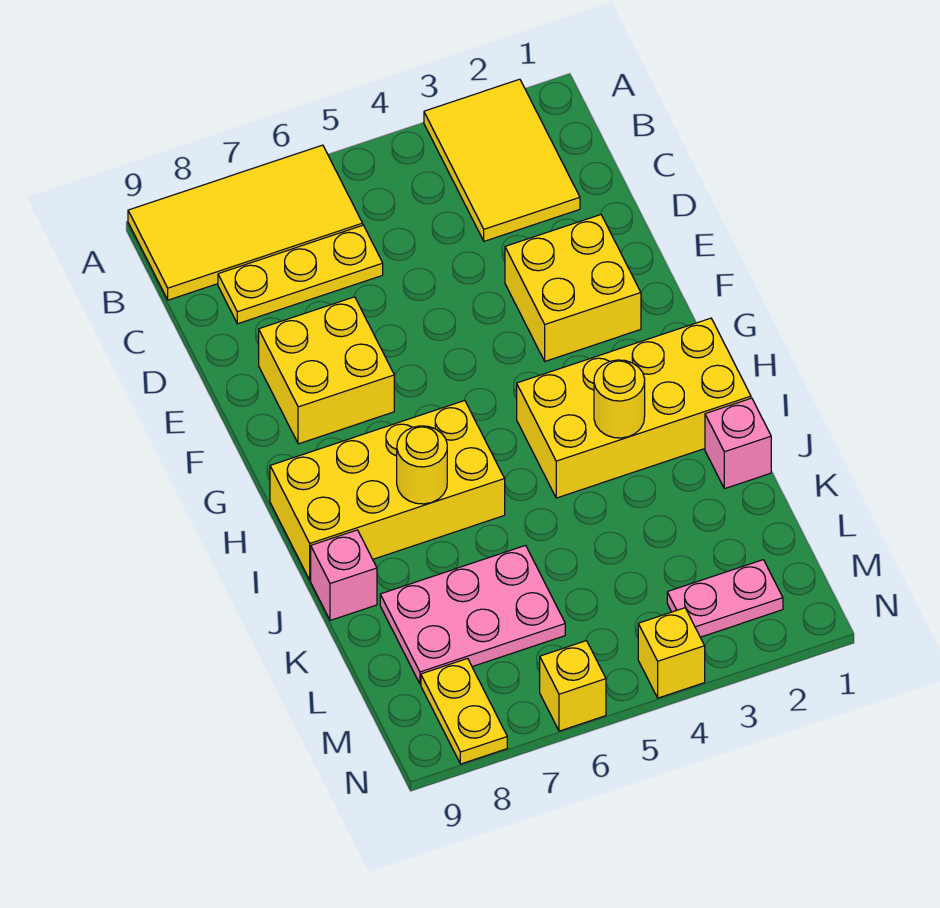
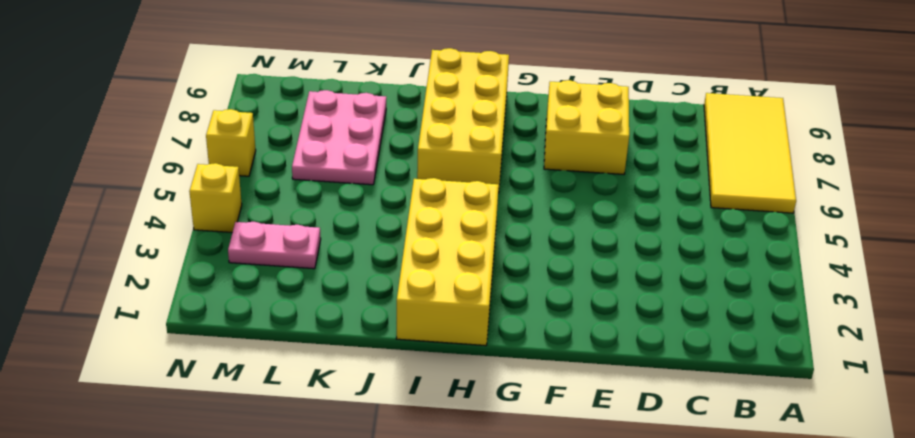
pink plate L3:M3 level 1 -> pink plate M2:M3 level 1
none -> yellow tile A2:C3 level 1
none -> yellow plate C6:C8 level 1
none -> yellow brick E2:F3 level 1

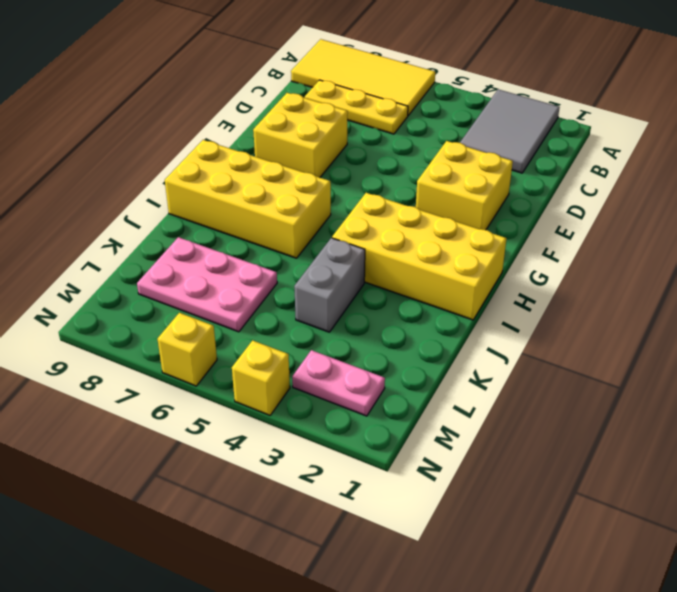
grey tile A2:C3 level 1 -> yellow tile A2:C3 level 1
grey brick J4:K4 level 1 -> none
none -> pink brick J1 level 1
none -> pink brick J9 level 1
none -> yellow plate M8:N8 level 1

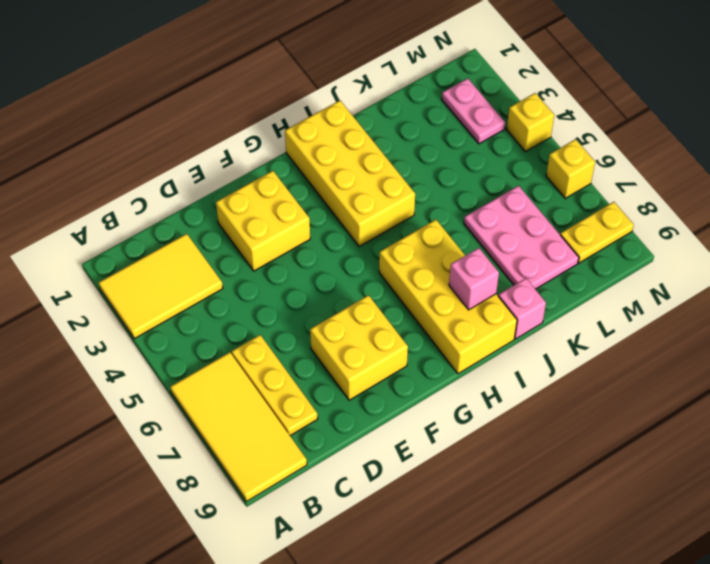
pink brick I8 level 2 -> pink brick J1 level 1
none -> yellow round brick I3 level 2
none -> yellow round brick I7 level 2

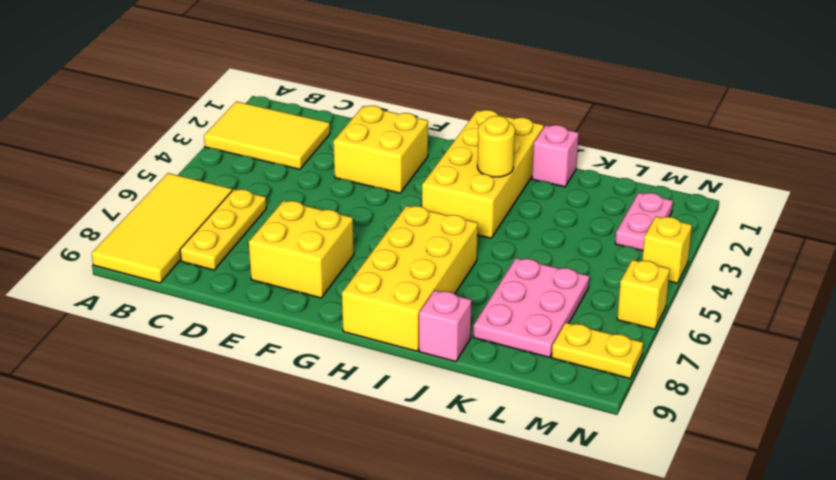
none -> yellow round brick I7 level 2

